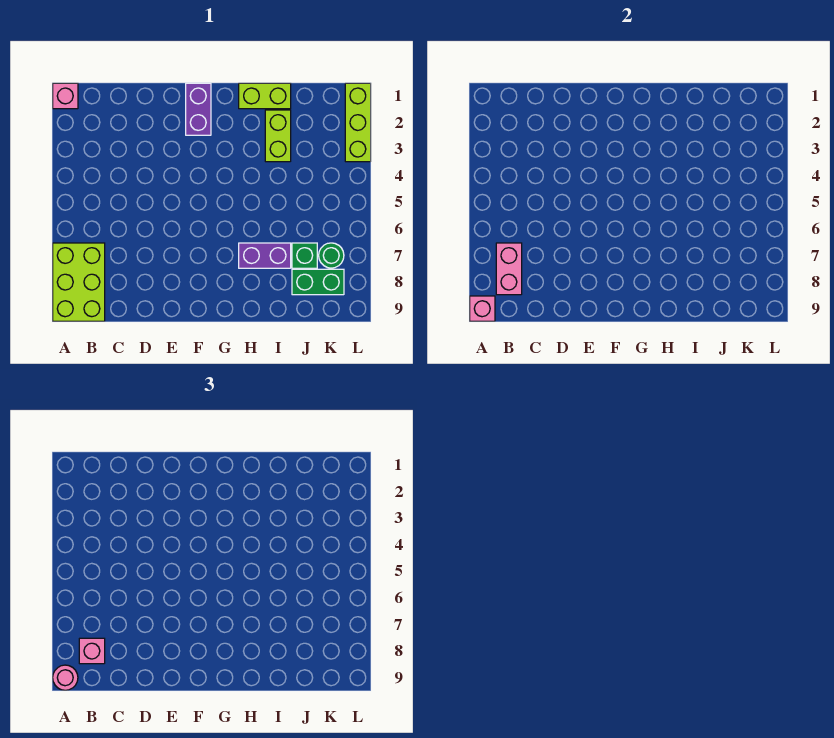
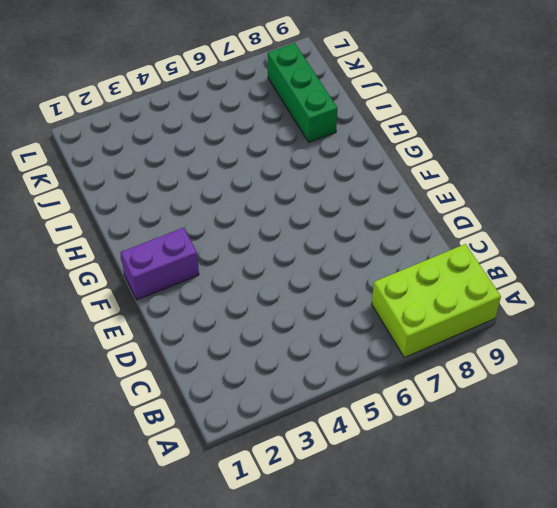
green brick I8:K8 level 1 -> green brick J8:K8 level 1
none -> pink brick A1 level 1
none -> lime brick H1:I1 level 1
none -> purple brick H7:I7 level 1

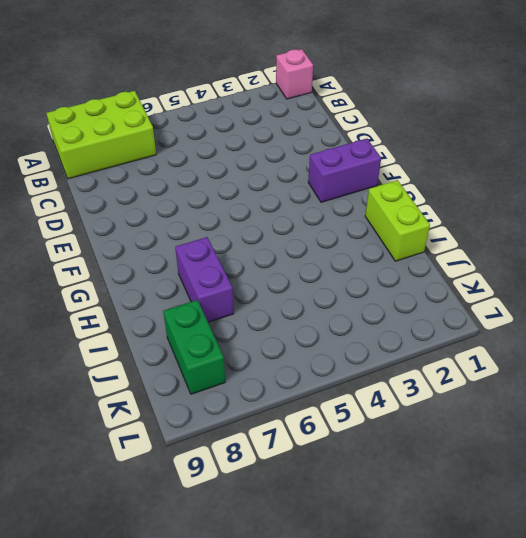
none -> lime brick I2:I3 level 1
none -> green brick J7 level 1
none -> green round brick K7 level 1

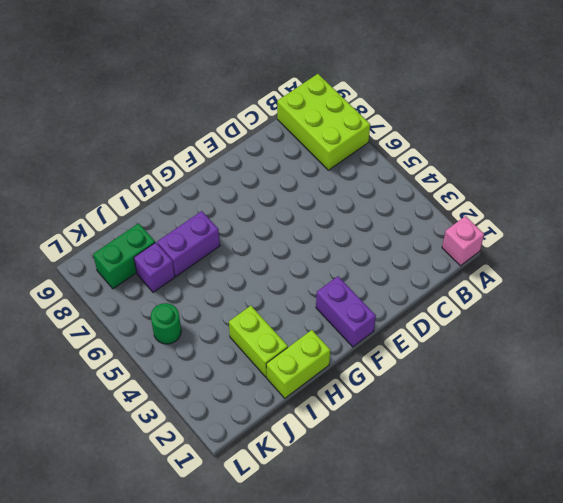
purple brick J7 level 1 -> green brick J7 level 1
green round brick K5 level 1 -> green round brick K7 level 1
none -> lime brick L1:L3 level 1
none -> pink brick A9 level 2
none -> pink brick B7:B8 level 2

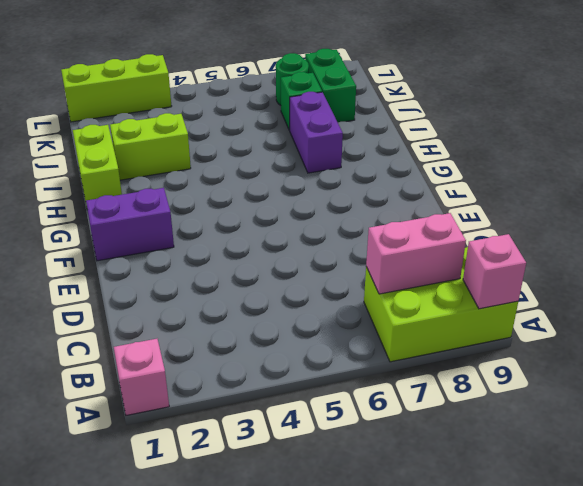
none -> pink round brick A9 level 3
none -> pink brick B8 level 3

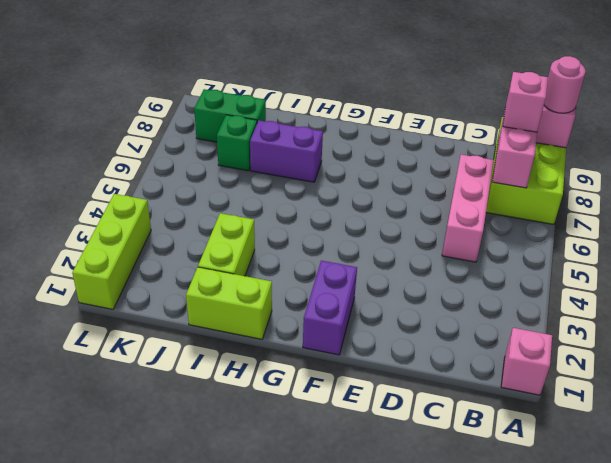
pink brick C5:C7 level 1 -> none
none -> green round brick K7 level 1

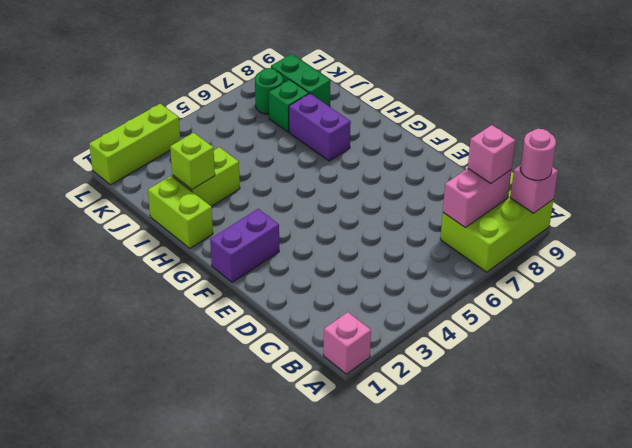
lime brick I2 level 2 -> none

